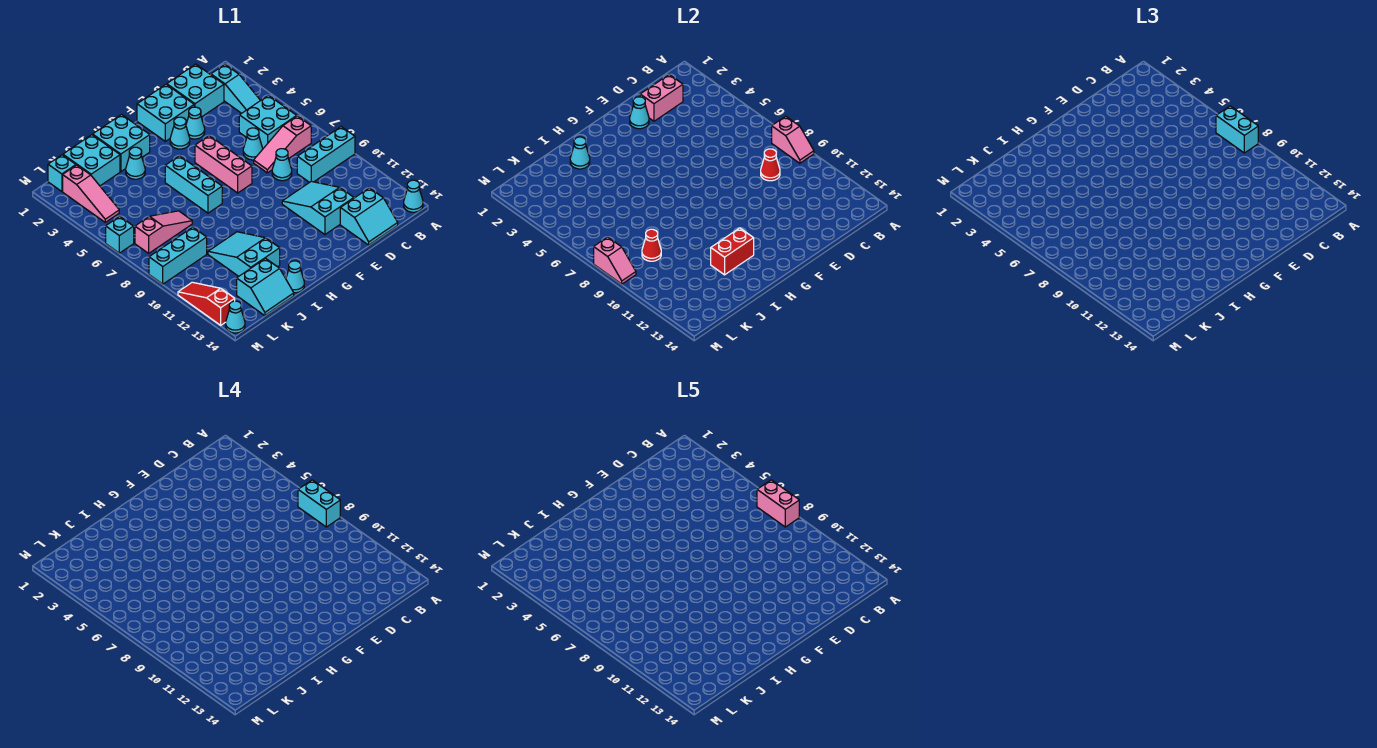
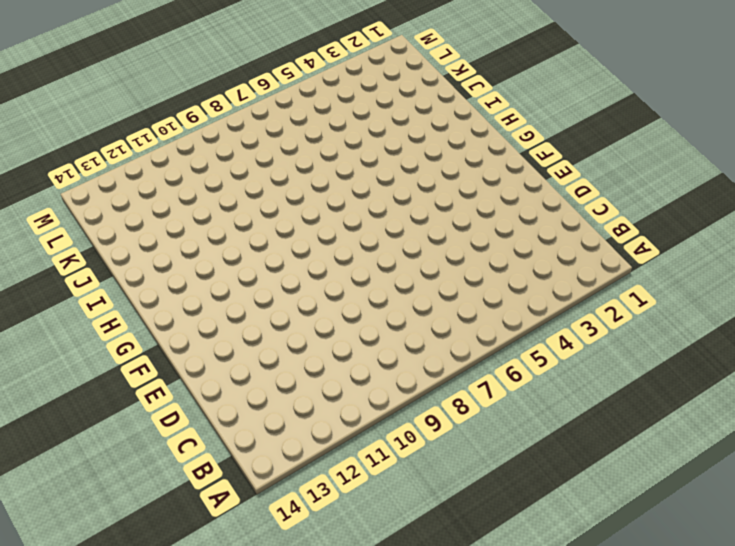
none -> cyan brick A9:C9 level 1
none -> cyan cone A14 level 1
none -> cyan slope B2:B4 level 1 top 2
none -> cyan brick B5:C6 level 1

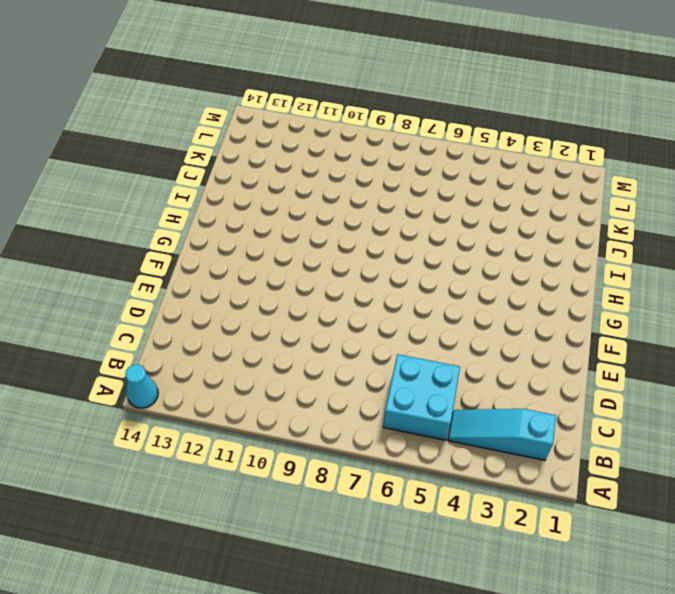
none -> cyan brick A9:C9 level 1
none -> pink slope B7:D7 level 1 top B
none -> cyan brick C1:D2 level 1
none -> cyan slope C13:D14 level 1 top 13

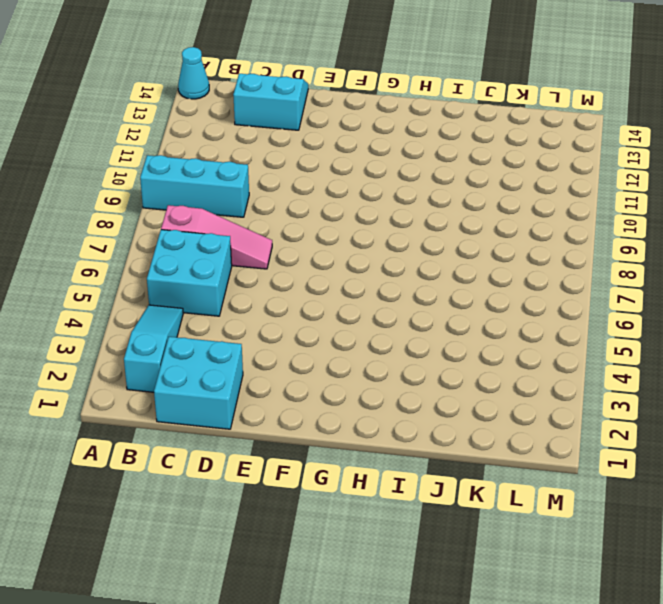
none -> cyan cone D6 level 1
none -> cyan cone D8 level 1
none -> cyan slope D10:E12 level 1 top 12
none -> cyan brick E1:F2 level 1

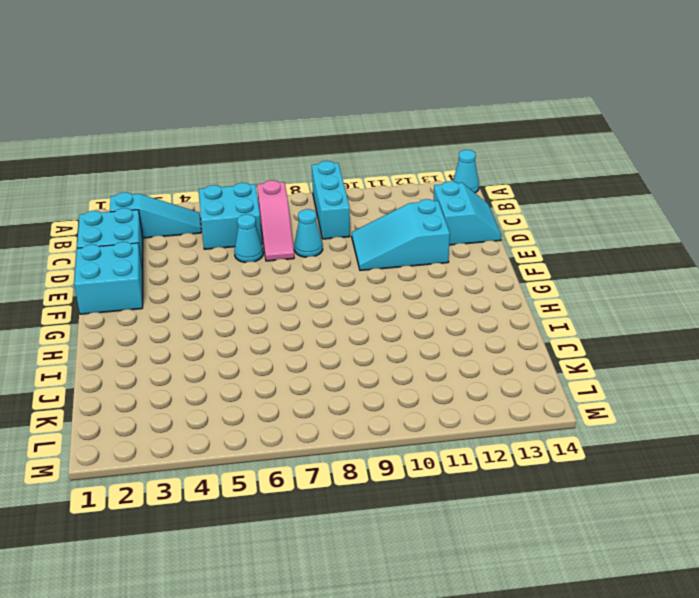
none -> cyan cone E3 level 1
none -> cyan cone F3 level 1
none -> pink brick F5:F7 level 1
none -> cyan brick H1:I2 level 1

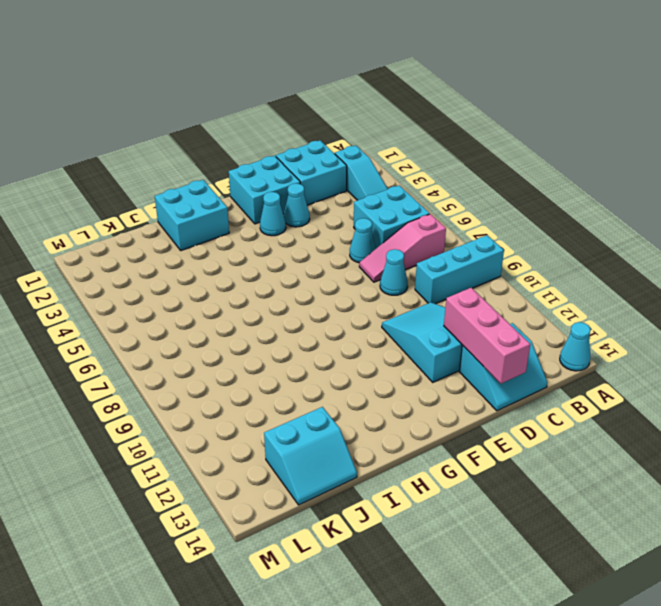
pink brick D12:D14 level 2 -> pink brick F5:F7 level 1
none -> cyan brick H5:H7 level 1
none -> cyan cone I3 level 1
none -> cyan slope I10:J12 level 1 top 12
none -> cyan cone I14 level 1

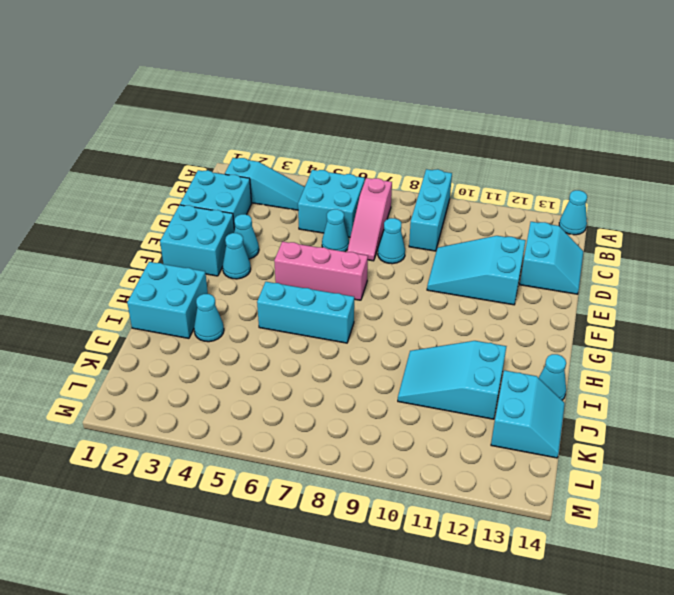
none -> cyan brick J1:K2 level 1
none -> pink slope J7:L7 level 1 top L
none -> cyan brick K9:M9 level 1
none -> cyan brick L1 level 1

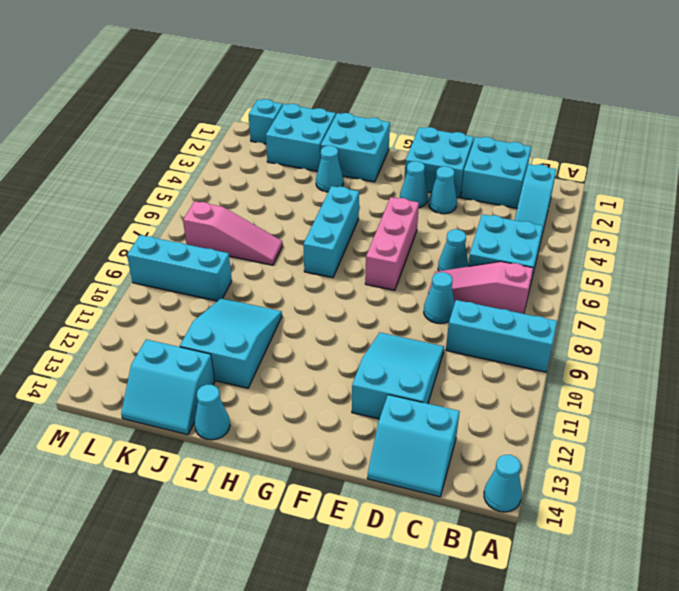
none -> pink slope L2:L4 level 1 top 2
none -> cyan brick M6 level 1
none -> red slope M11:M13 level 1 top 13
none -> cyan cone M14 level 1

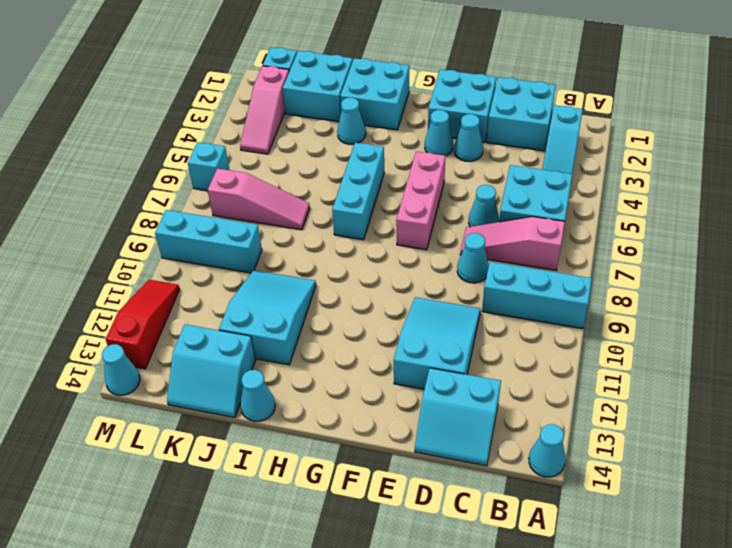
none -> pink slope A8:A9 level 2 top 8
none -> pink brick C2:D2 level 2
none -> red cone C9 level 2
none -> cyan cone E2 level 2

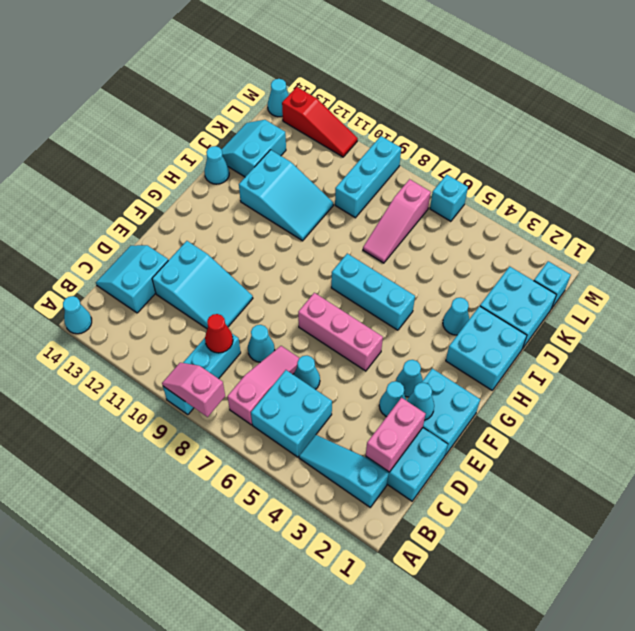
none -> pink slope L2:L4 level 1 top 2
none -> red brick H12:I12 level 2
none -> cyan cone I2 level 2
none -> red cone K9 level 2

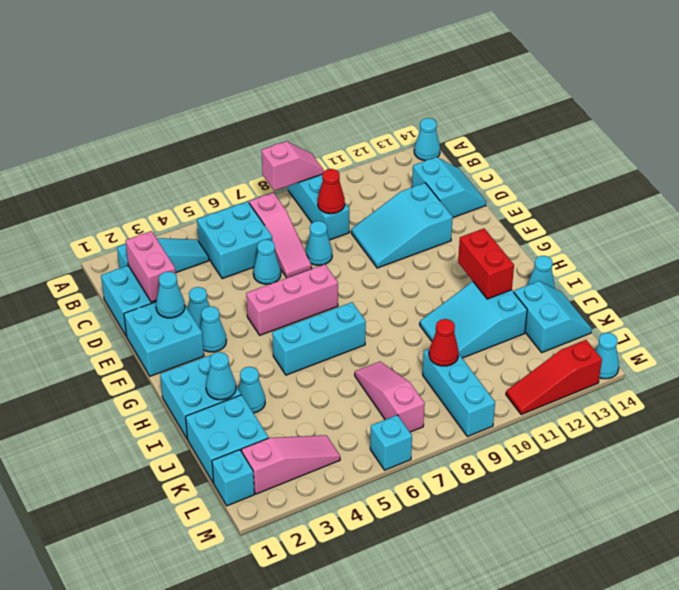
none -> pink slope M8:M9 level 2 top 8
none -> cyan brick A7:A8 level 3
none -> cyan brick A7:A8 level 4
none -> pink brick A7:A8 level 5

